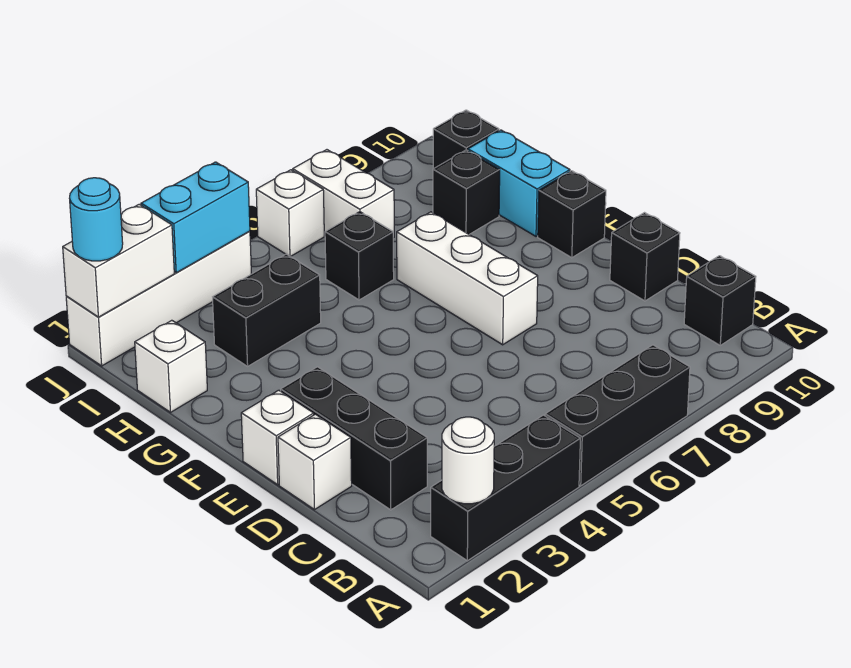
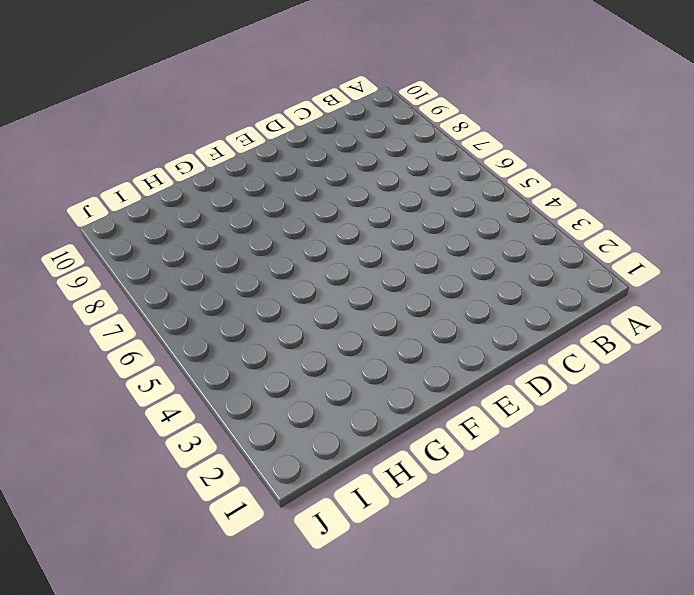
none -> black brick A2:A4 level 1
none -> black brick A5:A7 level 1
none -> black brick B10 level 1

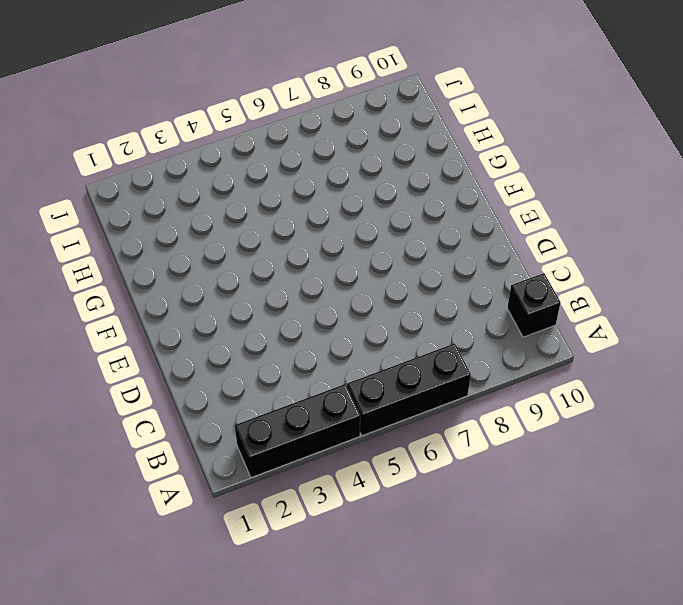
none -> black brick C2:E2 level 1
none -> white brick D1 level 1
none -> black brick D10 level 1

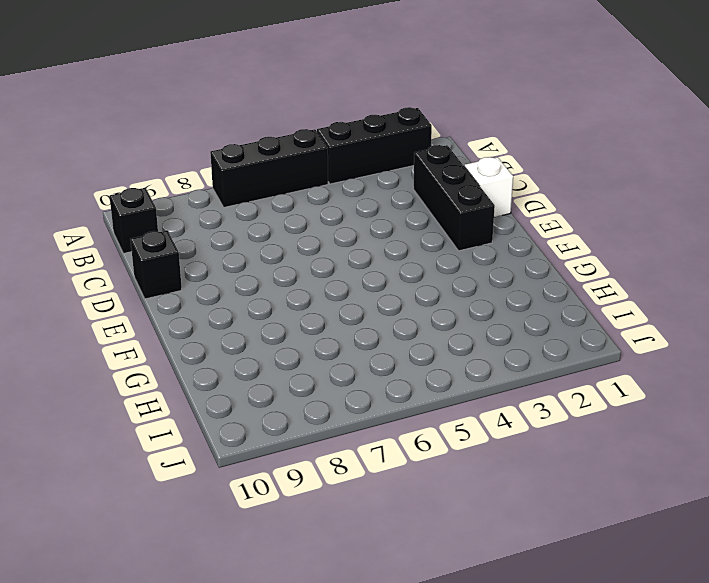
none -> white brick E1 level 1
none -> white brick E7:G7 level 1
none -> black brick F10 level 1

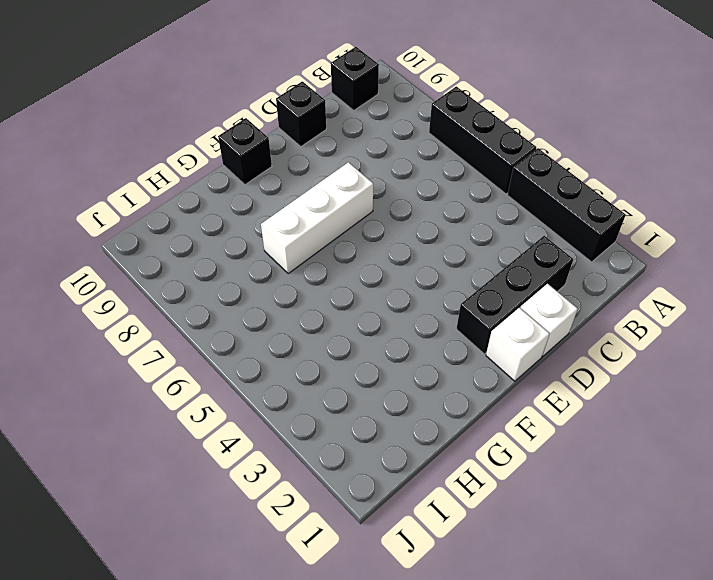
none -> cyan brick G10:H10 level 1
none -> white brick H1 level 1
none -> black brick H3:H4 level 1

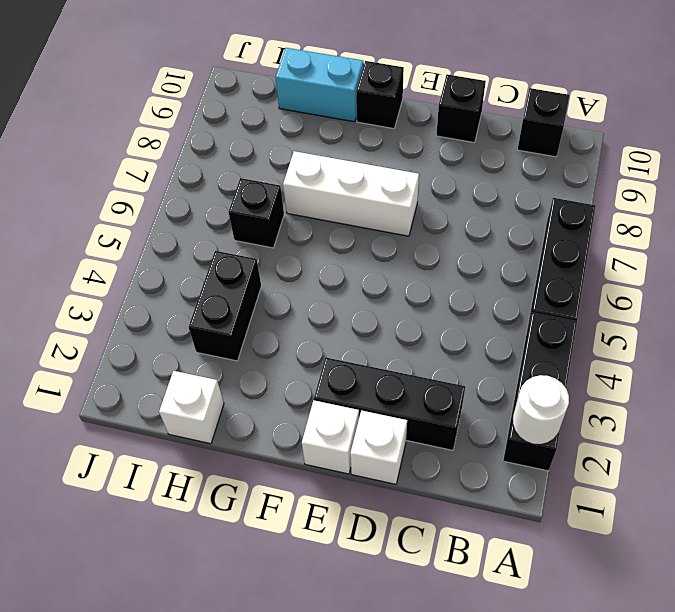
none -> black brick H9 level 1
none -> white brick I7:J7 level 1
none -> black brick I10 level 1

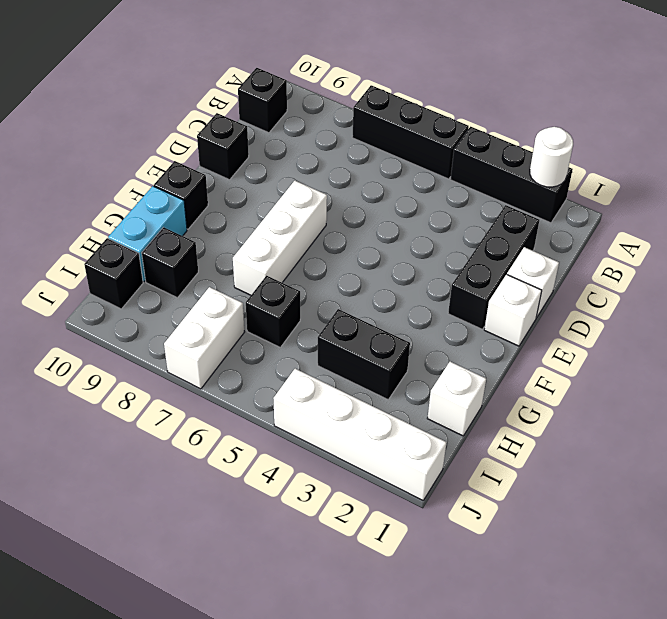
none -> white brick J6 level 1
none -> white brick J1:J2 level 2
none -> cyan brick J3:J4 level 2

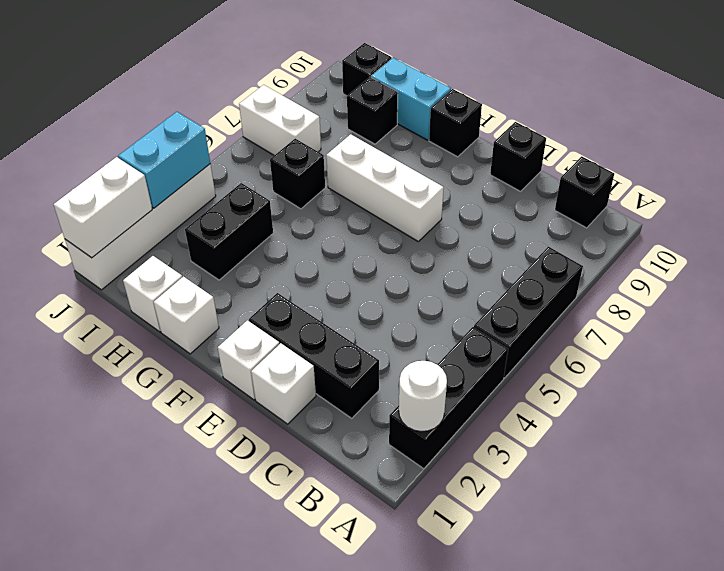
white brick G1 level 1 -> white brick J6 level 1
none -> cyan round brick J1 level 3

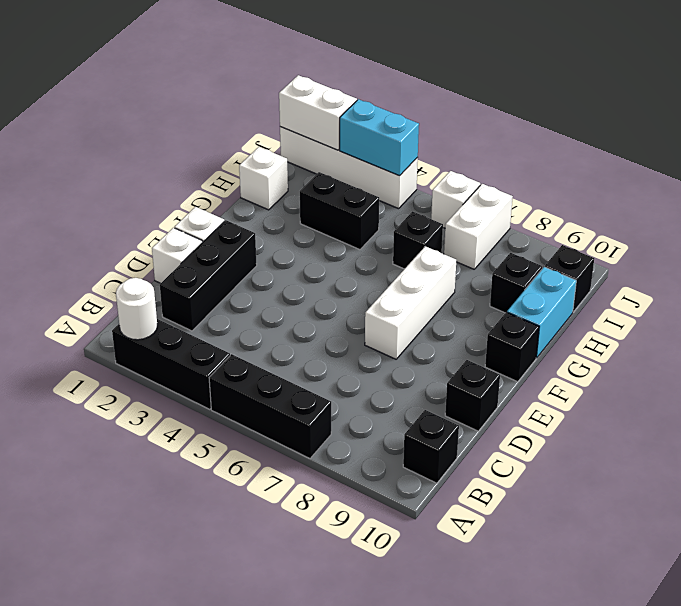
none -> cyan round brick J1 level 3

